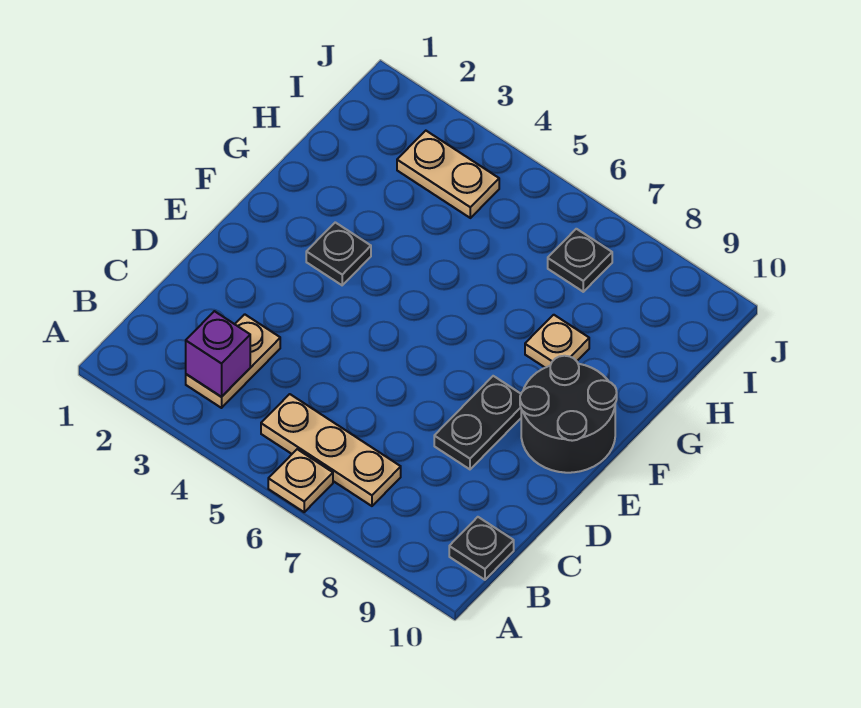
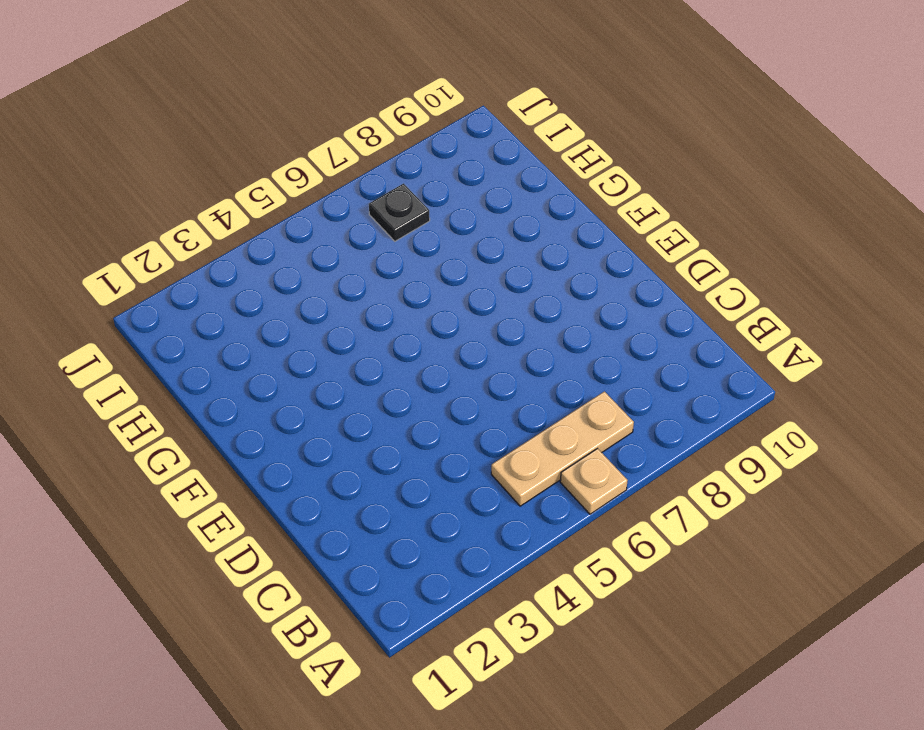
none -> tan plate B3:C3 level 1
none -> black plate B10 level 1

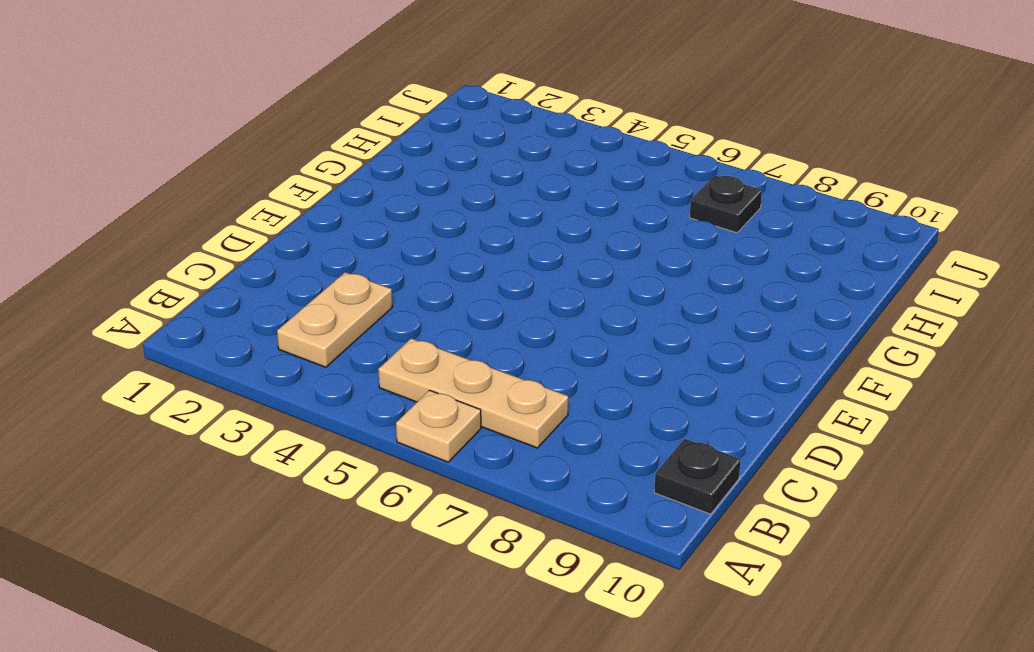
none -> black plate D8:E8 level 1
none -> black round brick E9:F10 level 1

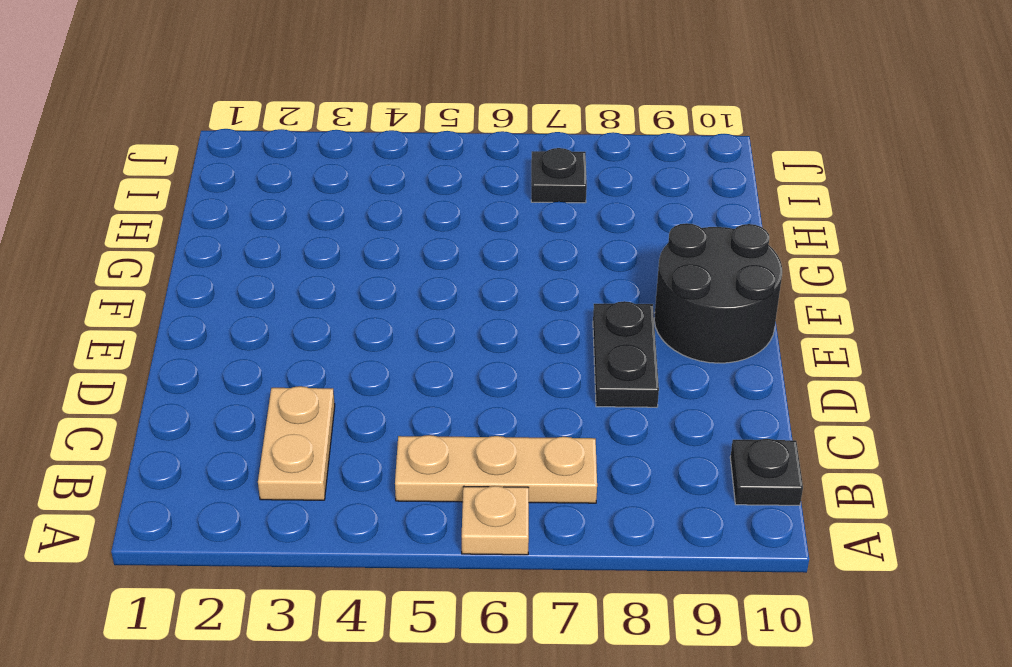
none -> black plate F3 level 1
none -> tan plate G8 level 1

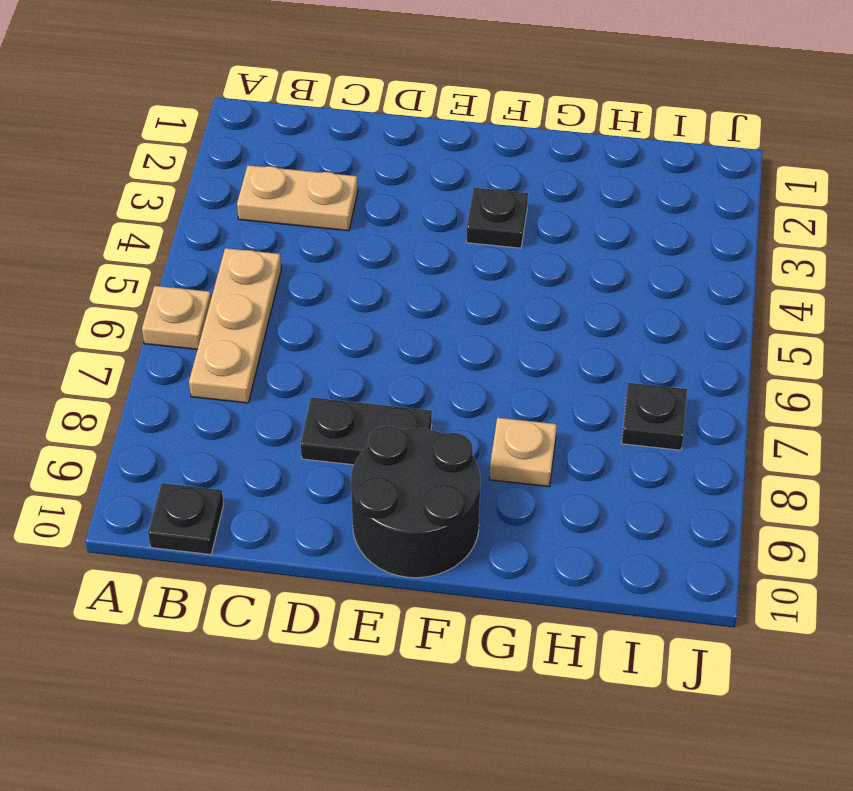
none -> tan plate I3:I4 level 1
none -> purple brick B3 level 2

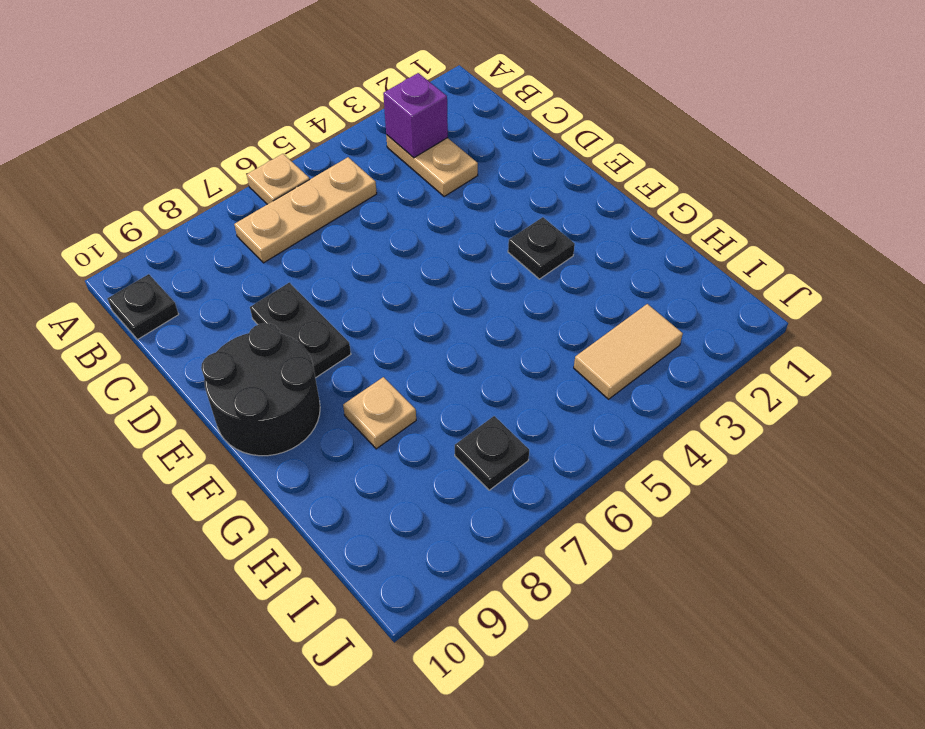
tan tile I3:I4 level 1 -> tan plate I3:I4 level 1

